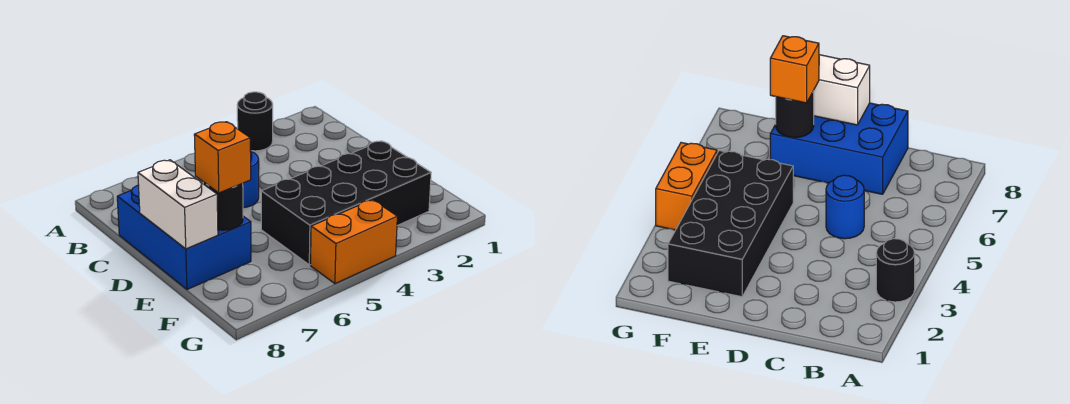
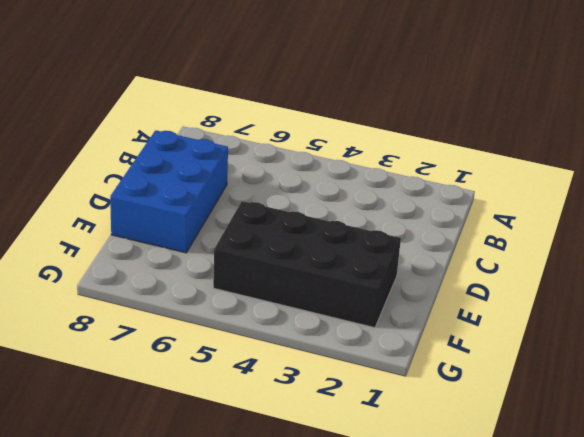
none -> black round brick A3 level 1
none -> blue round brick C5 level 1

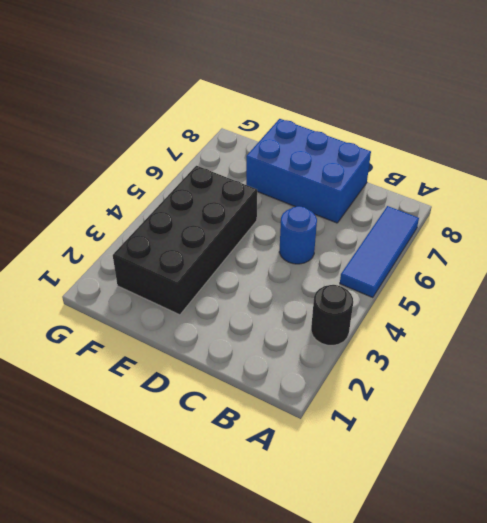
blue tile A5:A7 level 1 -> none
none -> orange brick G4:G5 level 1
none -> white brick D8:E8 level 2

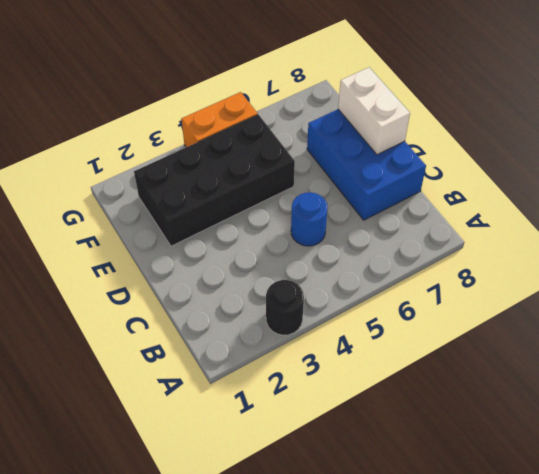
none -> black round brick E7 level 2
none -> orange brick E7 level 3

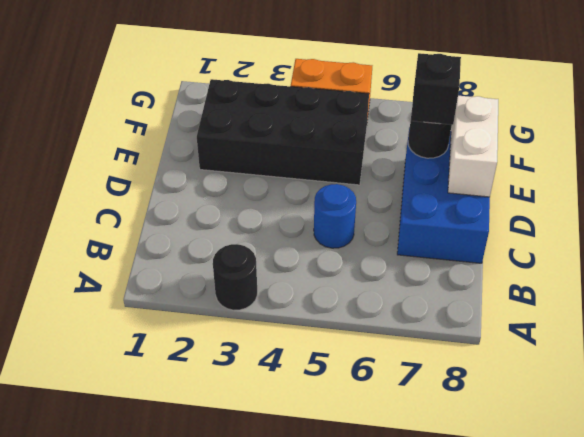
black brick E7 level 3 -> orange brick E7 level 3

